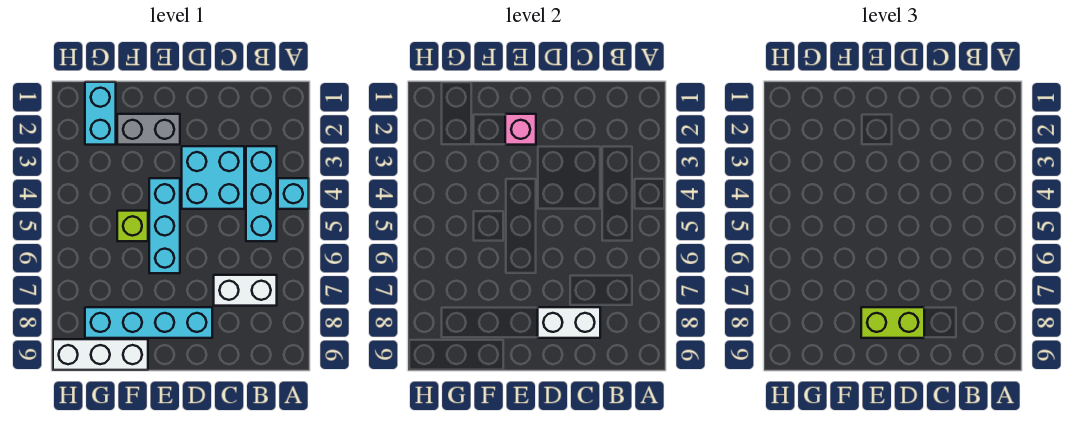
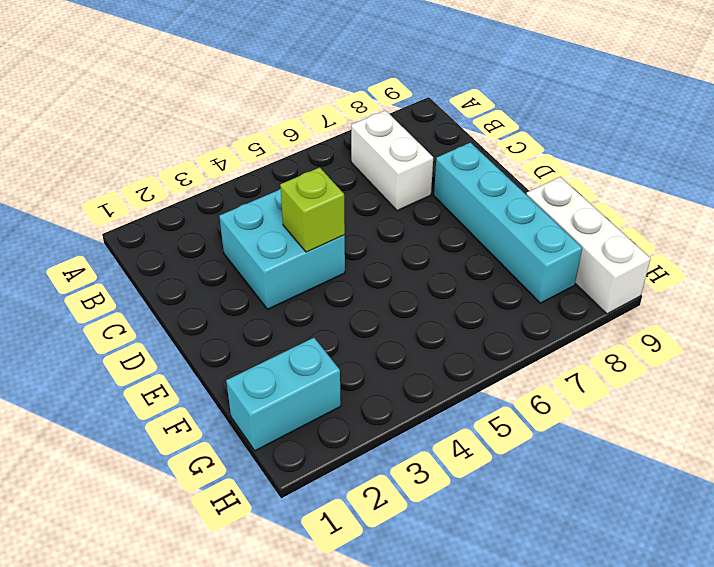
lime brick D4 level 2 -> lime brick F5 level 1
none -> cyan brick A4 level 1
none -> cyan brick B3:B5 level 1
none -> grey brick E2:F2 level 1

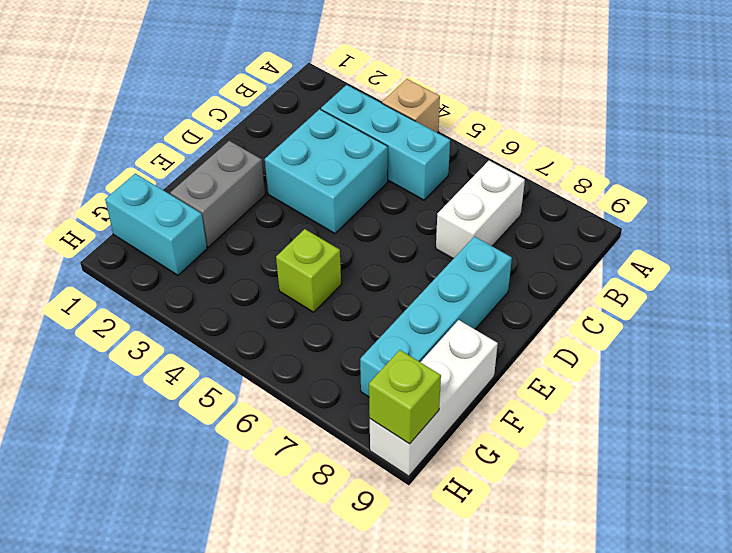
tan brick A4 level 1 -> cyan brick A4 level 1
lime brick H9 level 2 -> none
none -> cyan brick E4:E6 level 1
none -> white brick C8:D8 level 2
none -> pink brick E2 level 2

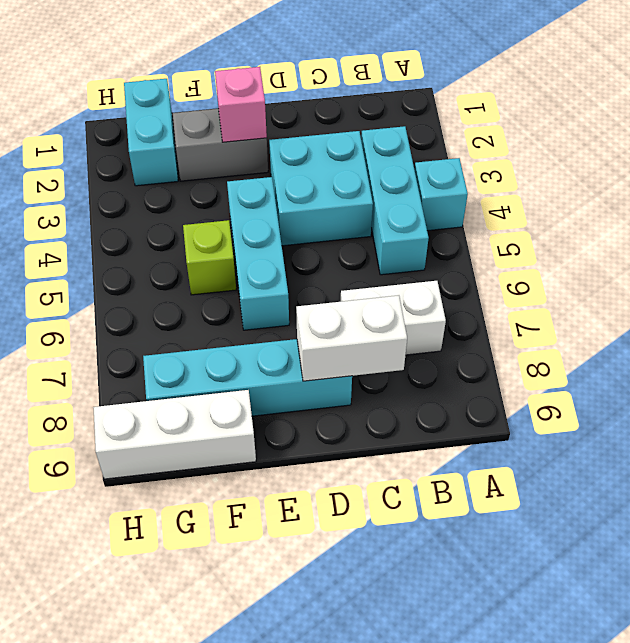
none -> lime brick D8:E8 level 3

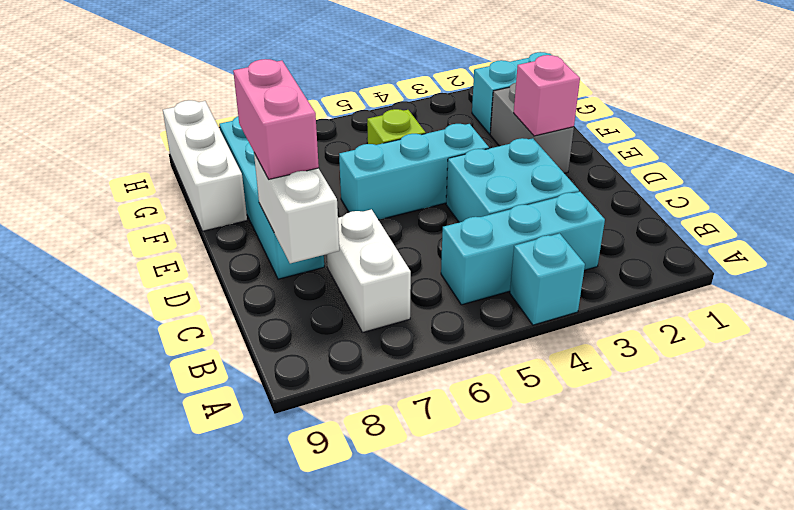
pink brick D8:E8 level 3 -> lime brick D8:E8 level 3

